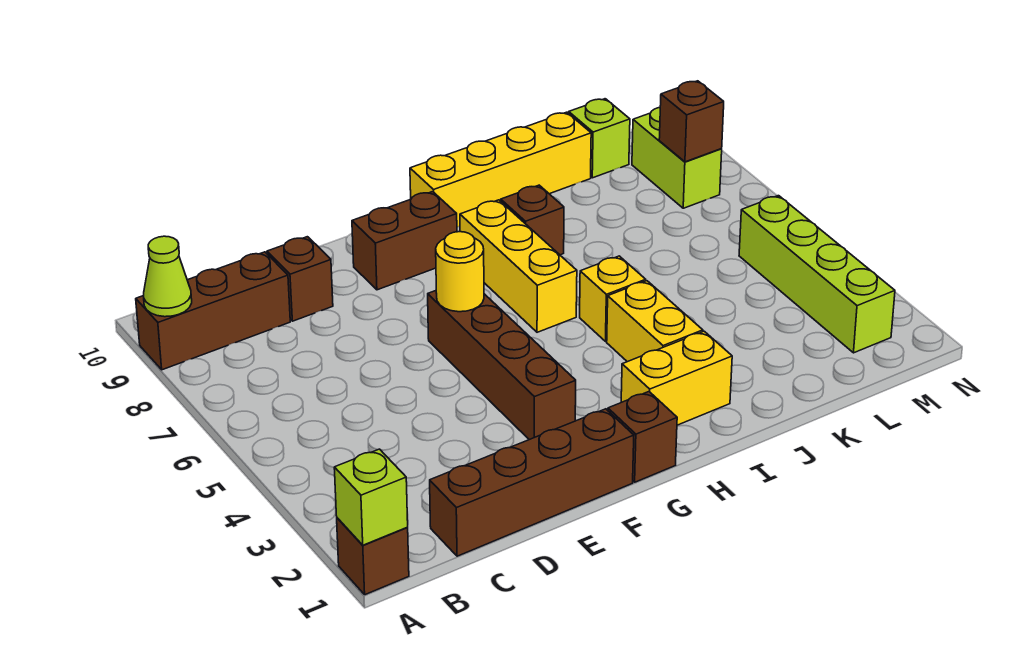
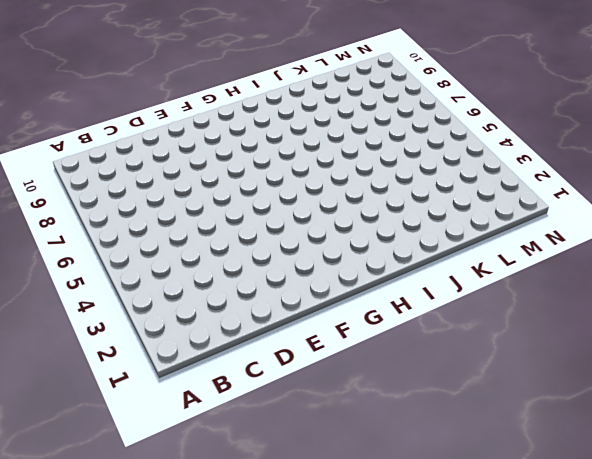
none -> brown brick A1 level 1
none -> brown brick A9:C9 level 1
none -> brown brick C1:F1 level 1

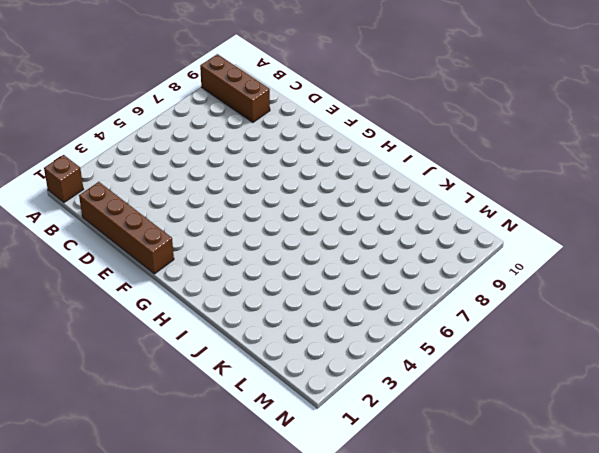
none -> brown brick D9 level 1
none -> brown brick F3:F6 level 1
none -> brown brick F9:G9 level 1

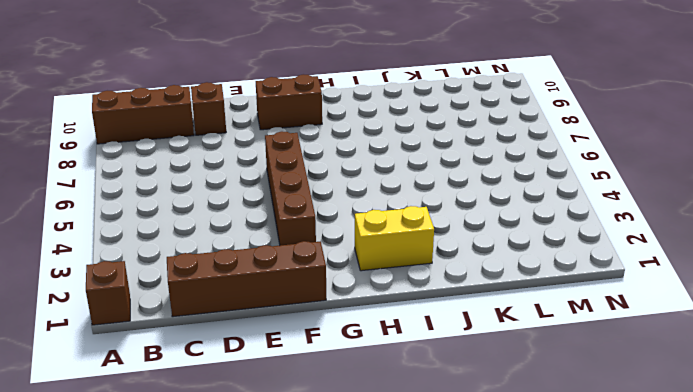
none -> brown brick G1 level 1
none -> yellow brick H6:H8 level 1
none -> yellow brick H10:K10 level 1

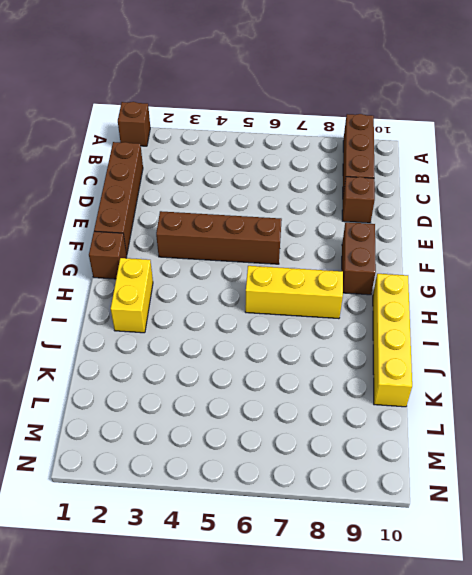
none -> yellow brick I3:I4 level 1
none -> yellow brick I5 level 1
none -> brown brick I8 level 1

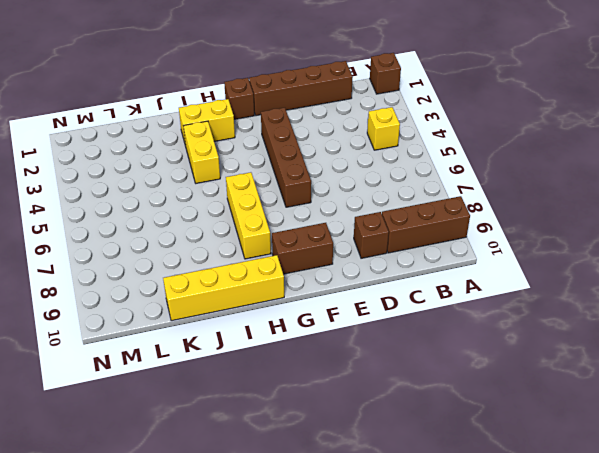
yellow brick B4 level 1 -> yellow brick I5 level 1
none -> brown brick I8 level 1
none -> lime brick L10 level 1
none -> lime brick M2:M5 level 1

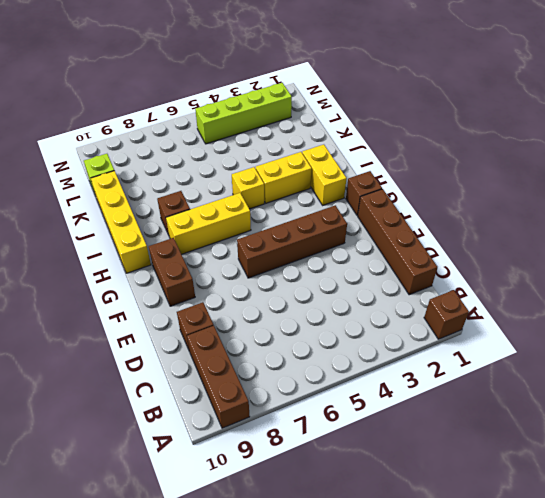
none -> lime brick M8:M9 level 1
none -> lime brick A1 level 2
none -> lime cone A9 level 2

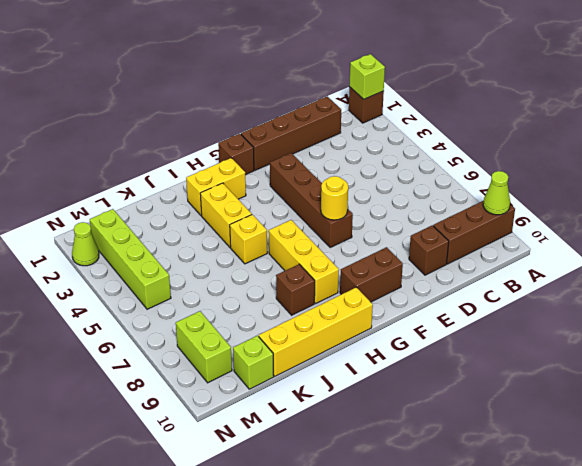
lime cone N2 level 1 -> none
none -> brown brick M8 level 2

